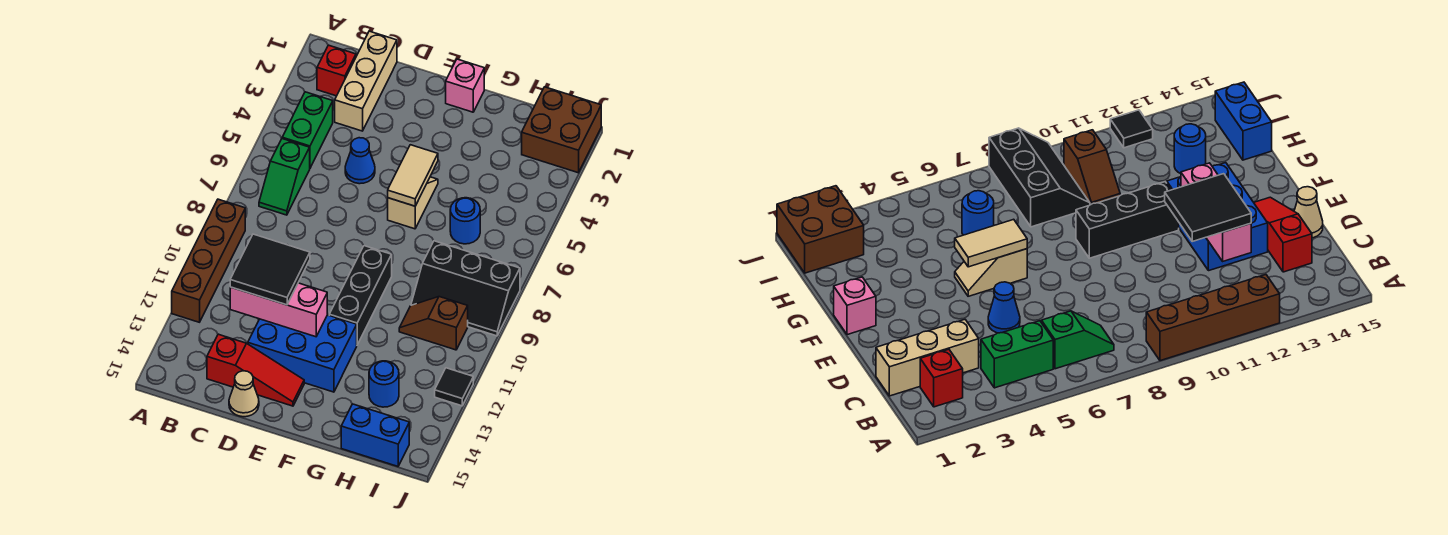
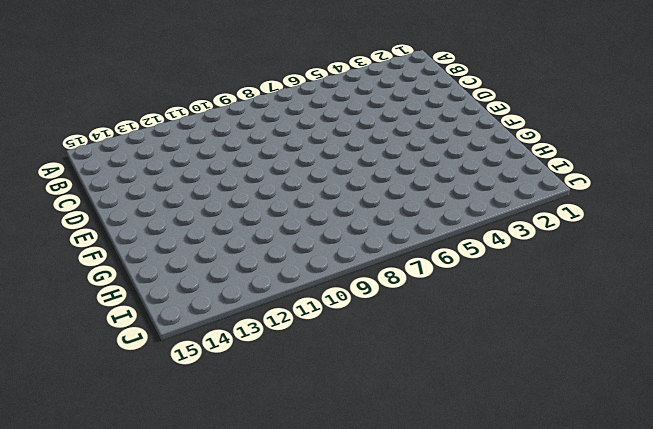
none -> brown brick A9:A12 level 1
none -> red brick B2 level 1
none -> green brick B4:B5 level 1

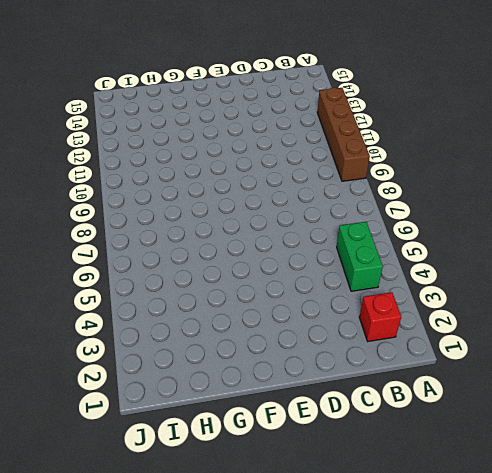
none -> green slope B6:B7 level 1 top 6
none -> tan brick C1:C3 level 1
none -> red slope C14:E14 level 1 top C

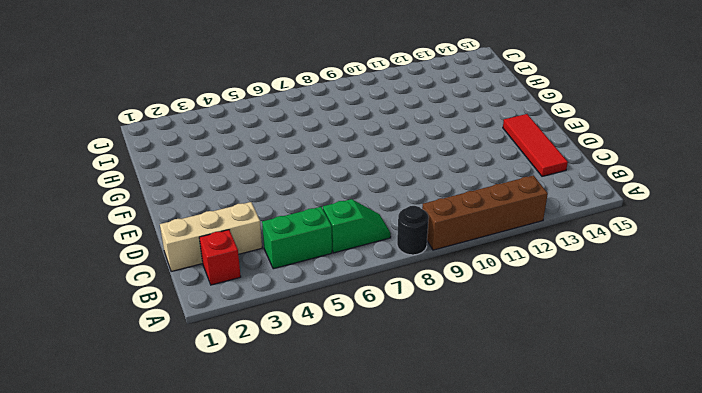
black round brick A8 level 1 -> none
red tile C14:E14 level 1 -> red slope C14:E14 level 1 top C
none -> blue cone D5 level 1
none -> blue brick D12:F13 level 1
none -> tan cone D15 level 1

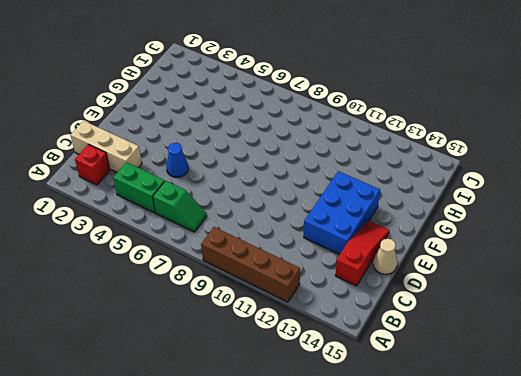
none -> pink brick F1 level 1
none -> tan slope F5:F6 level 1 top 6
none -> black brick F9:F11 level 1

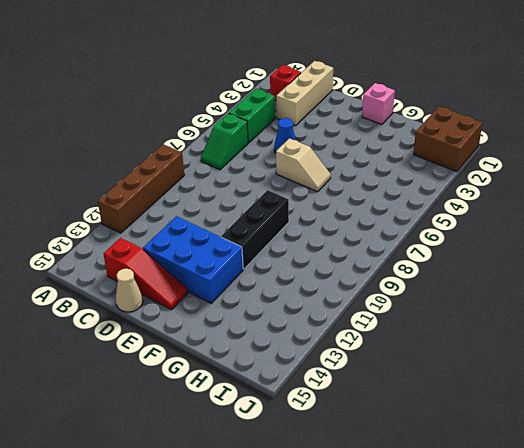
tan slope E6:F6 level 1 top E -> tan slope F5:F6 level 1 top 6
none -> blue round brick H6 level 1
none -> black slope H8:J9 level 1 top 8
none -> brown slope H10:I10 level 1 top I

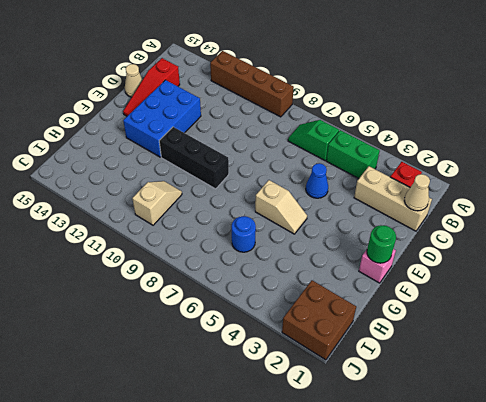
tan cone C1 level 2 -> none
green round brick F1 level 2 -> none
tan slope H10:I10 level 1 top I -> brown slope H10:I10 level 1 top I
none -> black slope H8:J9 level 1 top 8
none -> blue round brick H13 level 1
none -> blue brick H15:I15 level 1

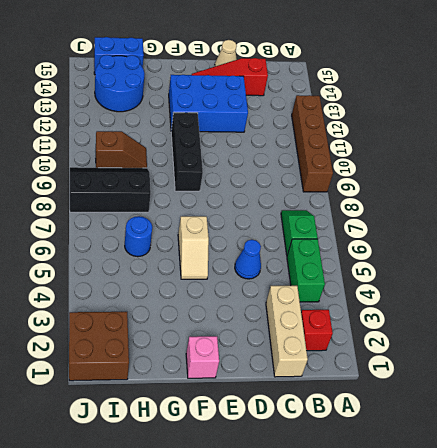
blue round brick H13:I14 level 1 -> blue round brick H13 level 1
none -> black tile J12 level 1
none -> pink brick C12:E12 level 2
none -> tan tile F5:F6 level 2

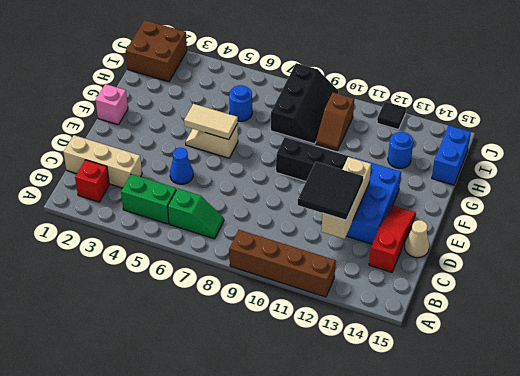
tan brick C12:E12 level 2 -> pink brick C12:E12 level 2

